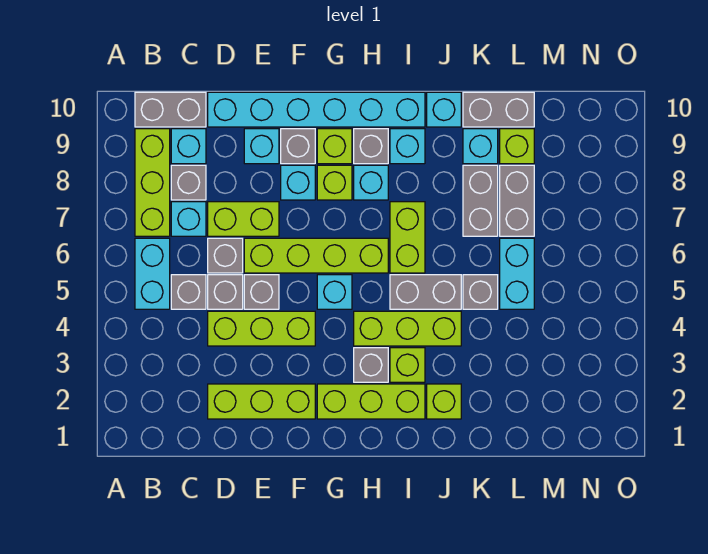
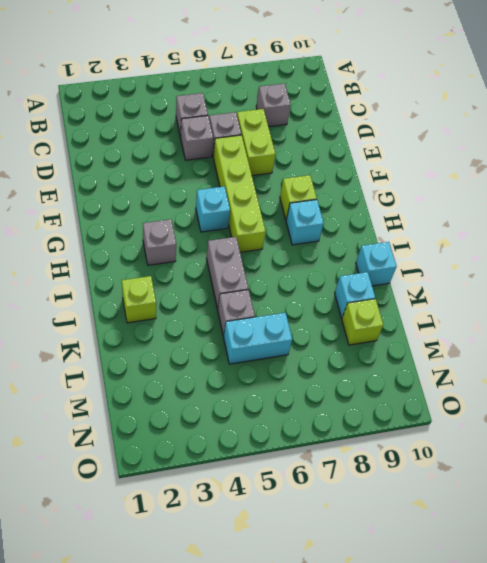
none -> cyan brick B5:B6 level 1
none -> lime brick B7:B9 level 1
none -> grey brick B10:C10 level 1
none -> cyan brick C7 level 1

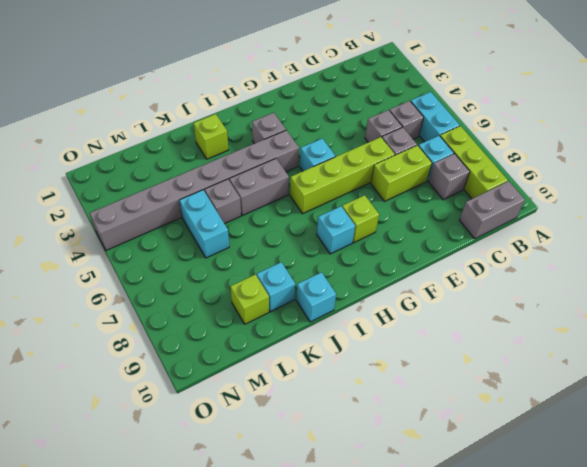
grey brick H4:O4 level 1 -> lime brick H4:J4 level 1
none -> cyan brick C9 level 1
none -> lime brick D2:F2 level 1
none -> lime brick D4:F4 level 1
none -> cyan brick D10:I10 level 1

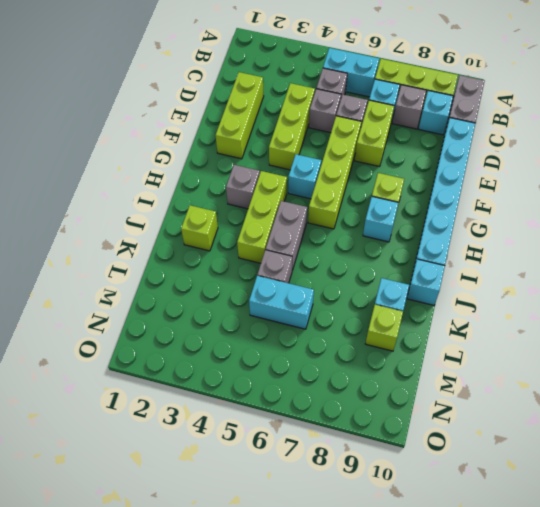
none -> grey brick E5 level 1
none -> cyan brick E9 level 1
none -> cyan brick F8 level 1
none -> grey brick F9 level 1

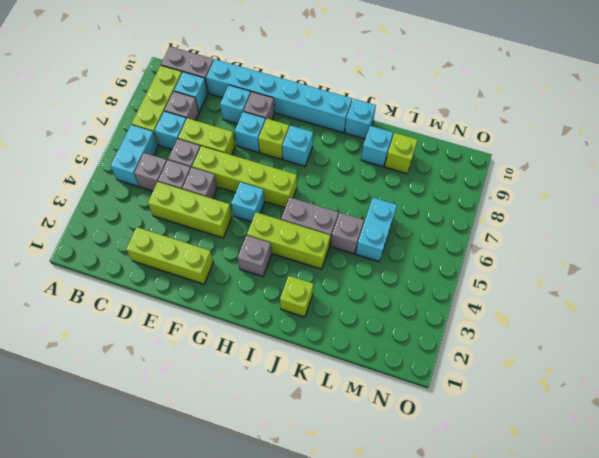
none -> lime brick G2:I2 level 1
none -> lime brick G9 level 1
none -> grey brick H9 level 1
none -> lime brick I3 level 1

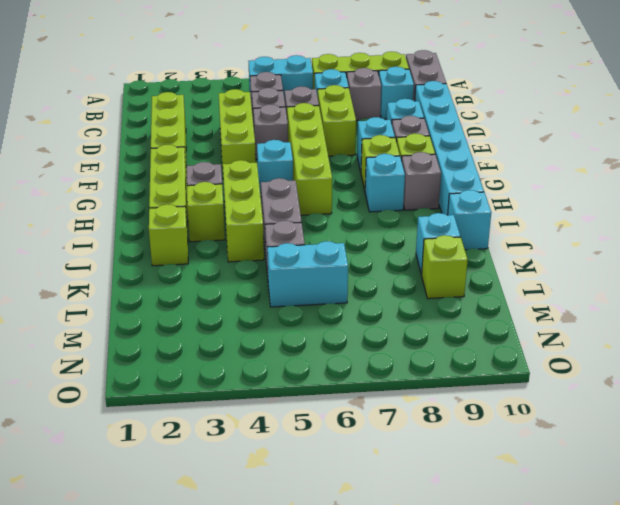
none -> lime brick I6:I7 level 1
none -> cyan brick I9 level 1
none -> grey brick K7:K8 level 1
none -> grey brick K10:L10 level 1

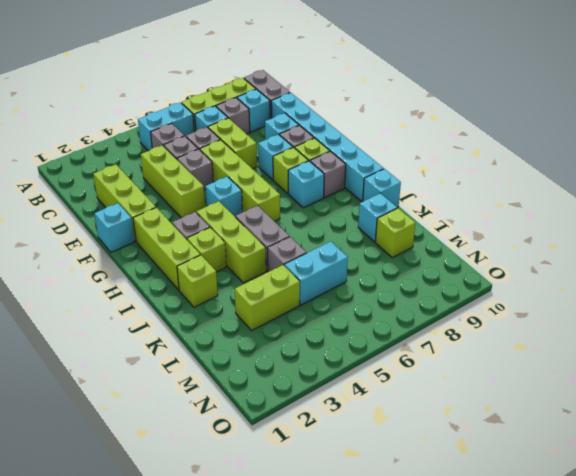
cyan brick F1 level 1 -> cyan brick I9 level 1
lime brick L3:L4 level 1 -> lime brick I6:I7 level 1
none -> grey brick K7:K8 level 1
none -> grey brick K10:L10 level 1
none -> grey brick L7:L8 level 1

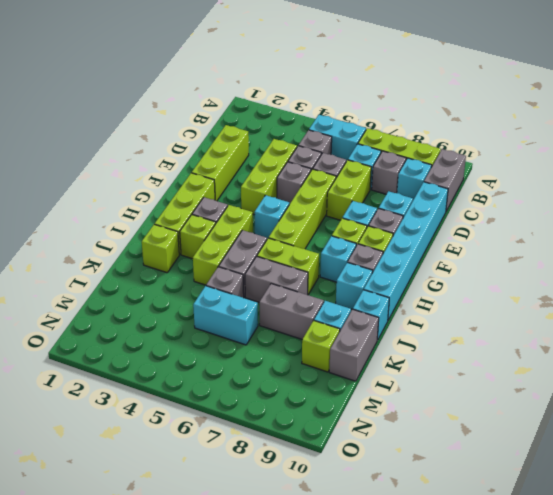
grey brick J6:J7 level 1 -> grey brick L7:L8 level 1

